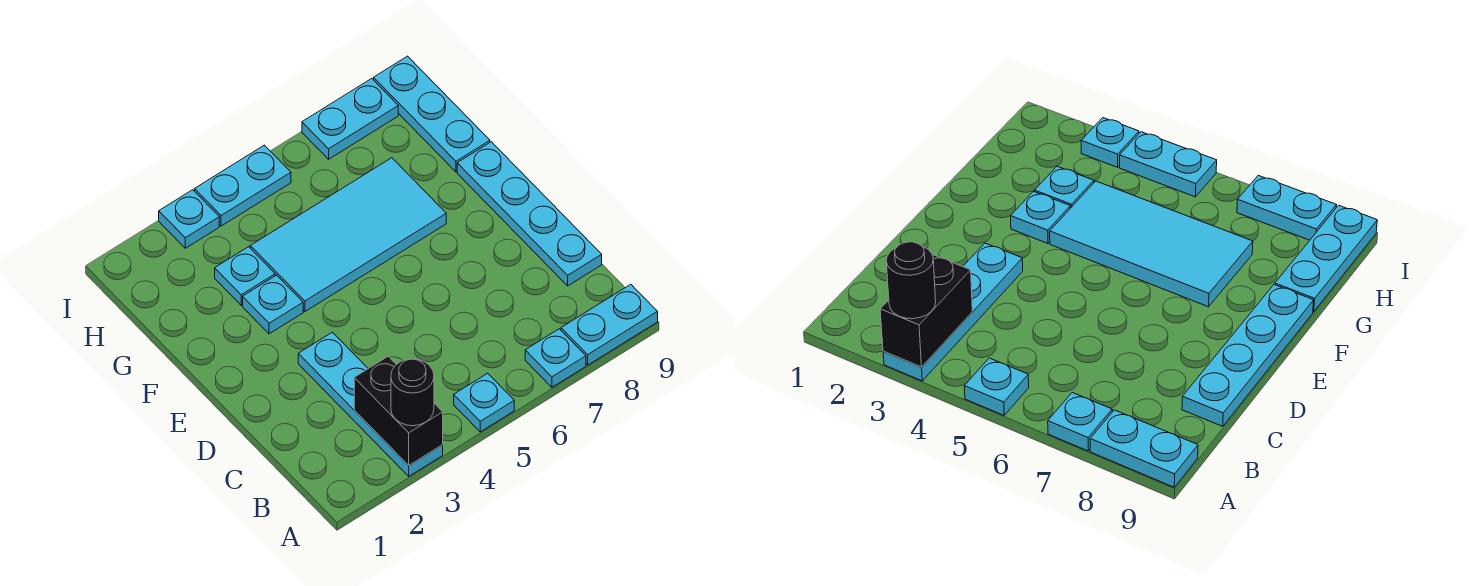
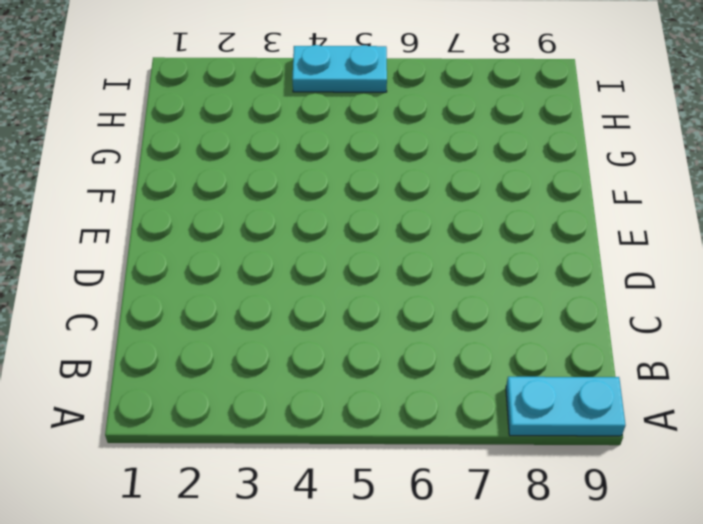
none -> cyan plate A3:D3 level 1
none -> cyan plate A5 level 1
none -> cyan plate A7 level 1

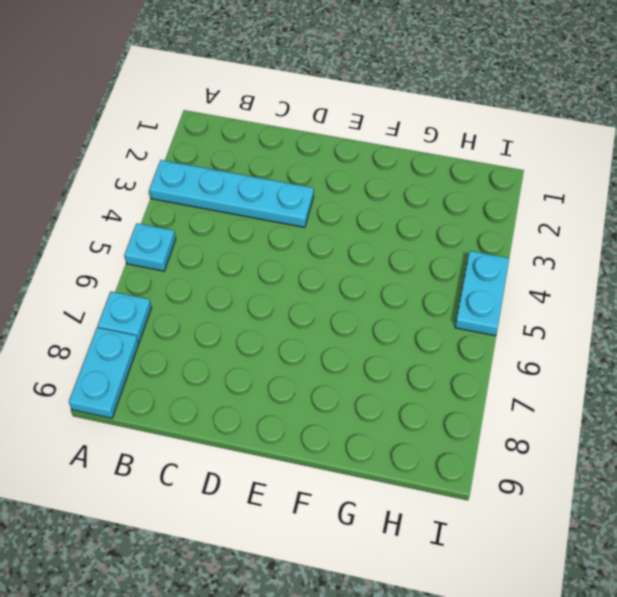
none -> cyan plate C9:F9 level 1
none -> cyan plate F3 level 1
none -> cyan tile F4:G7 level 1

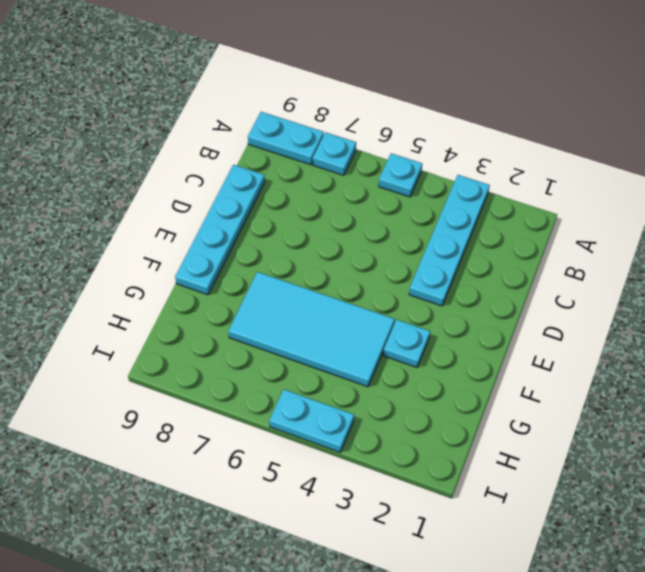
none -> cyan plate G3 level 1
none -> cyan plate G9:I9 level 1
none -> cyan plate I3 level 1

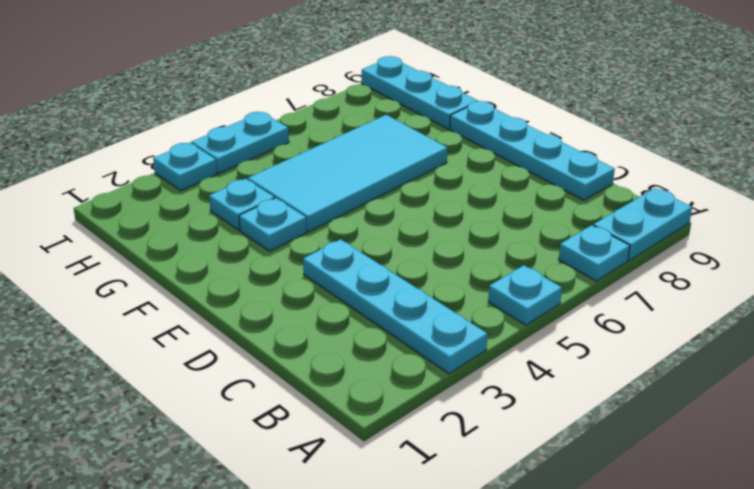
none -> cyan plate I7:I8 level 1
none -> black brick A3:B3 level 2
none -> black round brick A3 level 3

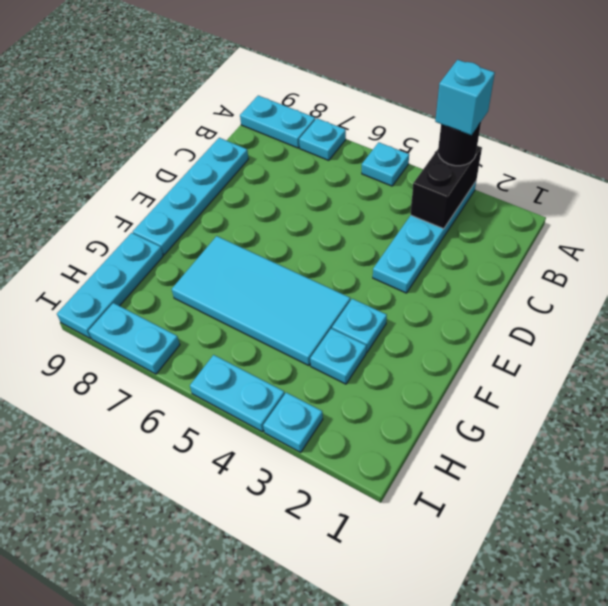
cyan brick A3 level 4 -> none

